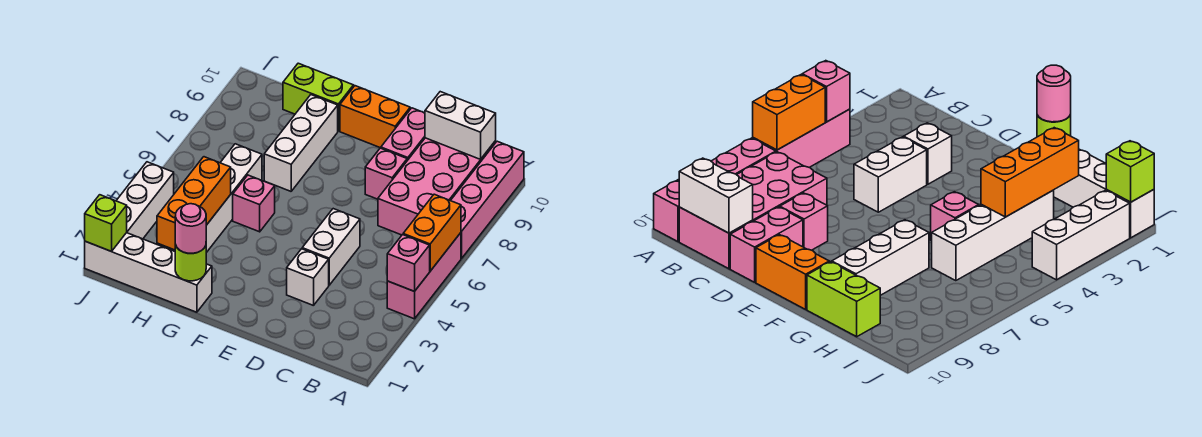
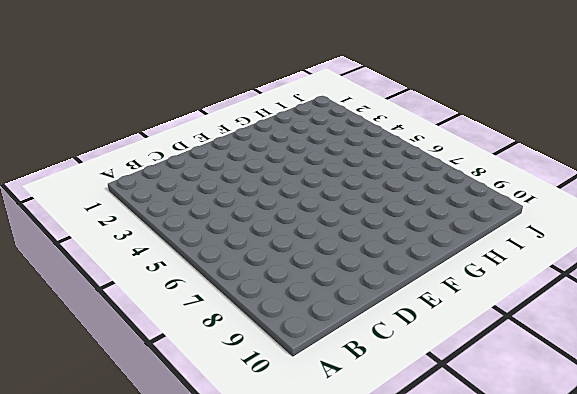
none -> pink brick A4:A6 level 1
none -> pink brick A7:A10 level 1
none -> pink brick B7:C10 level 1

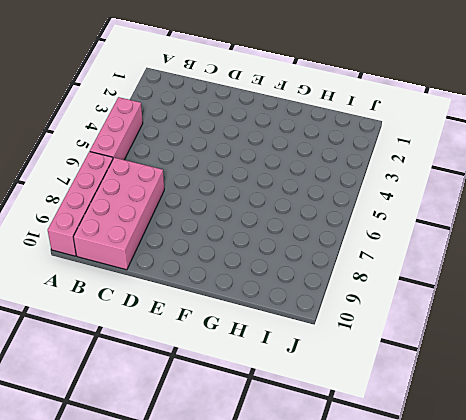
none -> white brick D3 level 1
none -> white brick D4:D5 level 1
none -> pink brick D8 level 1

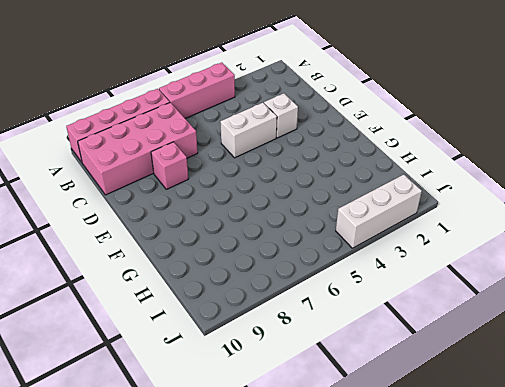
none -> pink brick D9:D10 level 1
none -> orange brick E10:F10 level 1
none -> white brick G1:J1 level 1

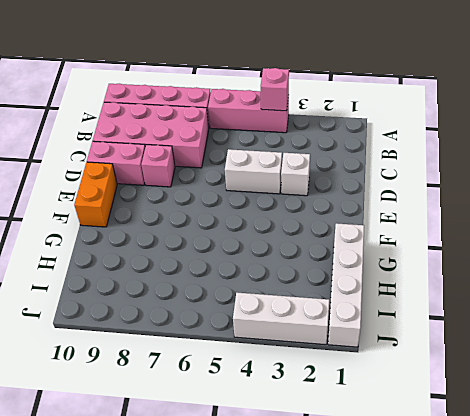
none -> pink brick G5 level 1
none -> white brick G7:G9 level 1
none -> lime brick G10:H10 level 1

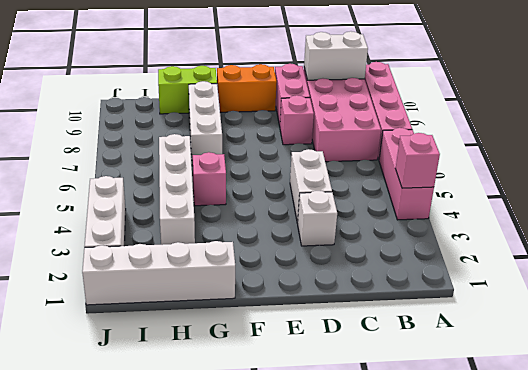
none -> orange brick A5:A6 level 2
none -> lime round brick G1 level 2
none -> orange brick H2:H4 level 2

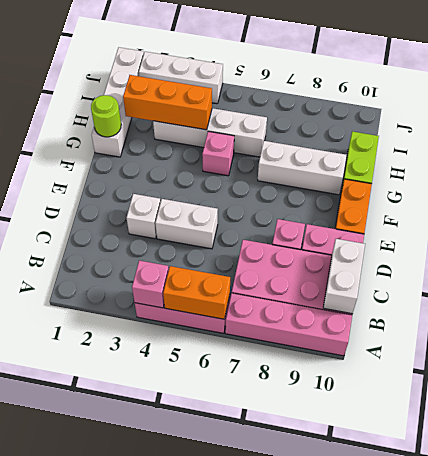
none -> lime brick J1 level 2
none -> pink round brick G1 level 3

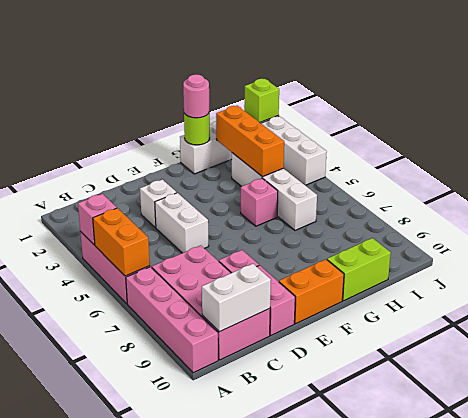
none -> white brick G7:G9 level 1

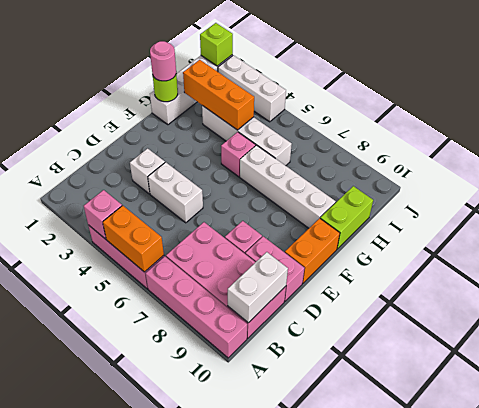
white brick G6:G9 level 1 -> white brick G7:G9 level 1

